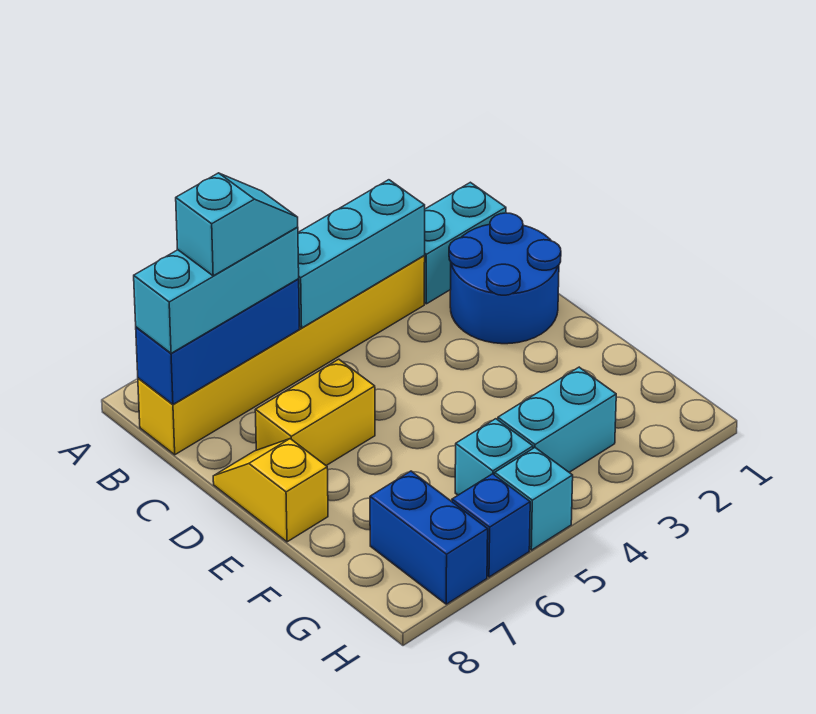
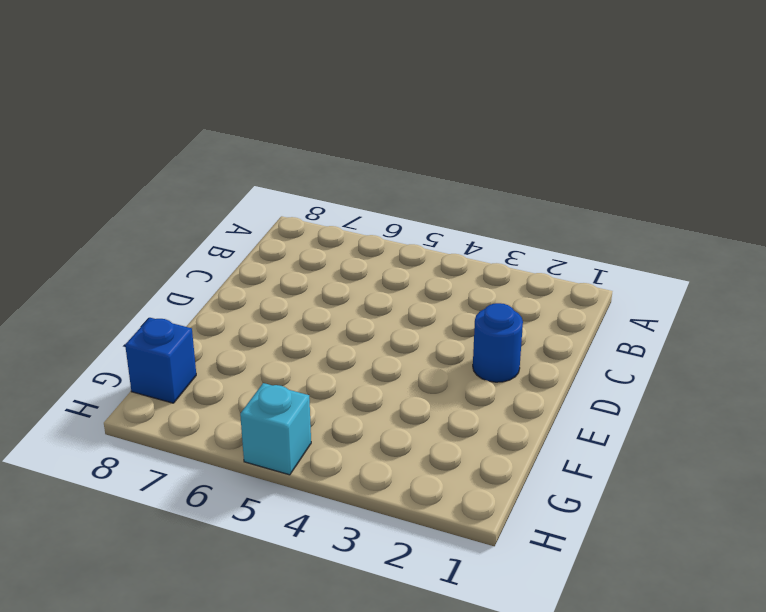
blue round brick D2 level 1 -> blue round brick C1:D2 level 1
blue brick G8 level 1 -> blue brick H6 level 1
none -> cyan brick B1:B2 level 1
none -> yellow brick B3:B8 level 1
none -> yellow brick D6:D7 level 1

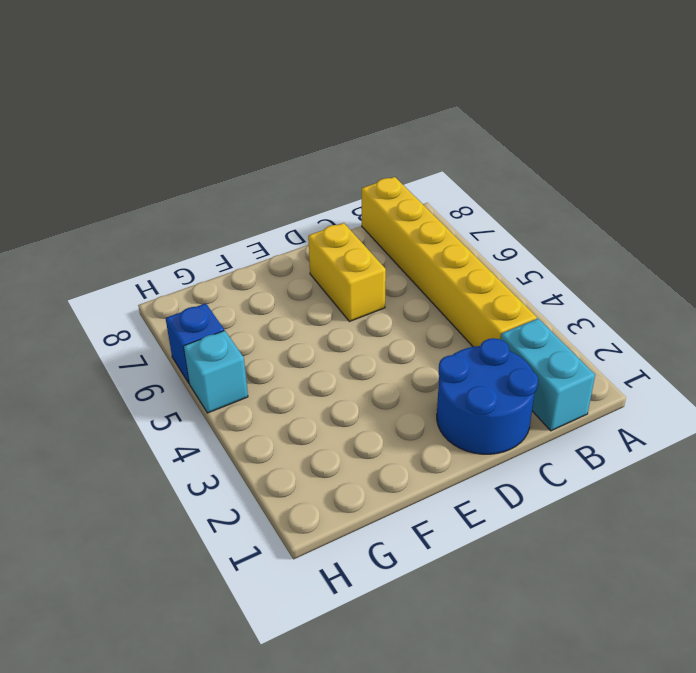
none -> yellow slope D8:E8 level 1 top E
none -> cyan brick G3:G4 level 1
none -> cyan brick G5 level 1

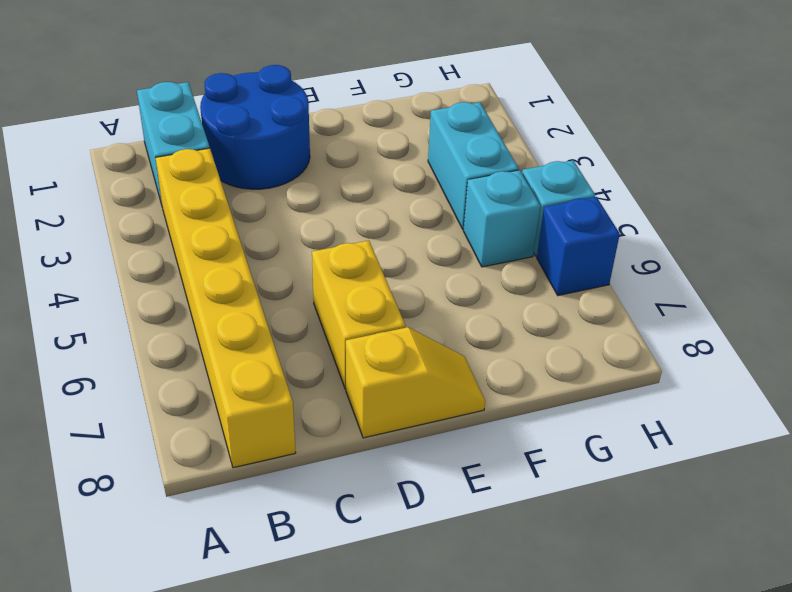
yellow slope D8:E8 level 1 top D -> yellow slope D8:E8 level 1 top E
none -> blue brick G7:H7 level 1
none -> cyan brick B3:B5 level 2
none -> blue brick B6:B8 level 2

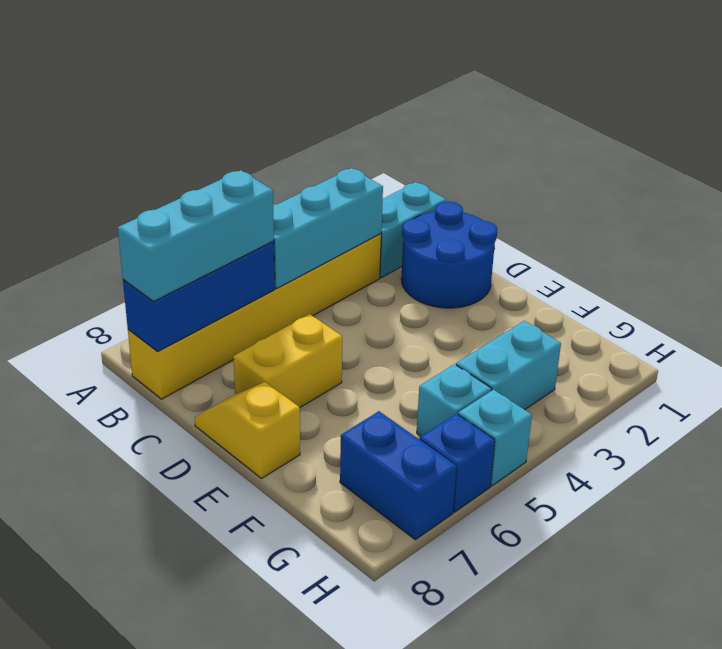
none -> cyan slope B6:B7 level 4 top 7

